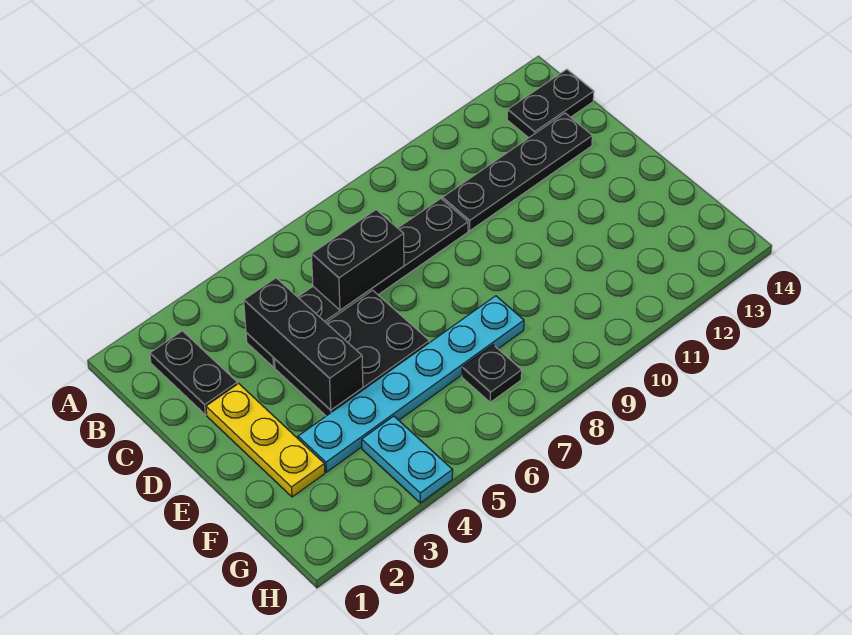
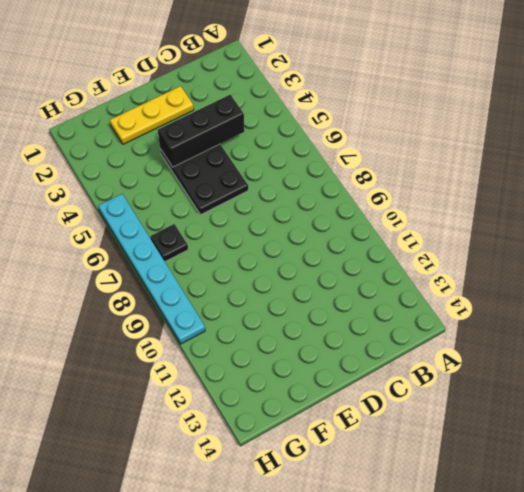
cyan plate H5:H10 level 1 -> cyan plate F3:F8 level 1
none -> black plate B2:C2 level 1
none -> black plate B13:B14 level 1

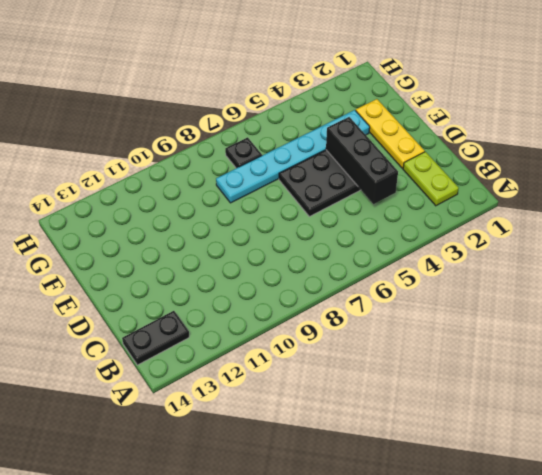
lime plate B2:C2 level 1 -> black plate B2:C2 level 1
none -> black plate C4:C9 level 1
none -> black plate C10:C13 level 1

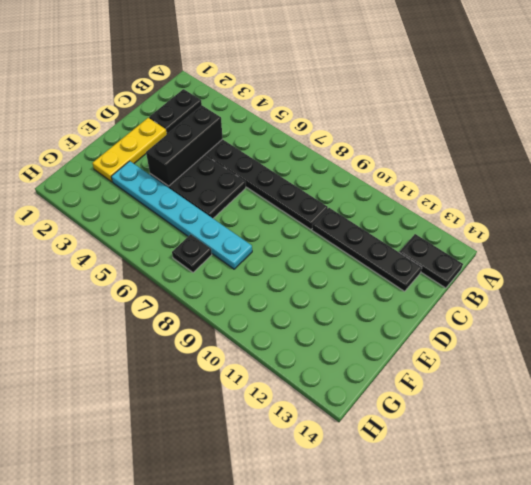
none -> cyan plate G4:H4 level 1
none -> black brick C6:C7 level 2

